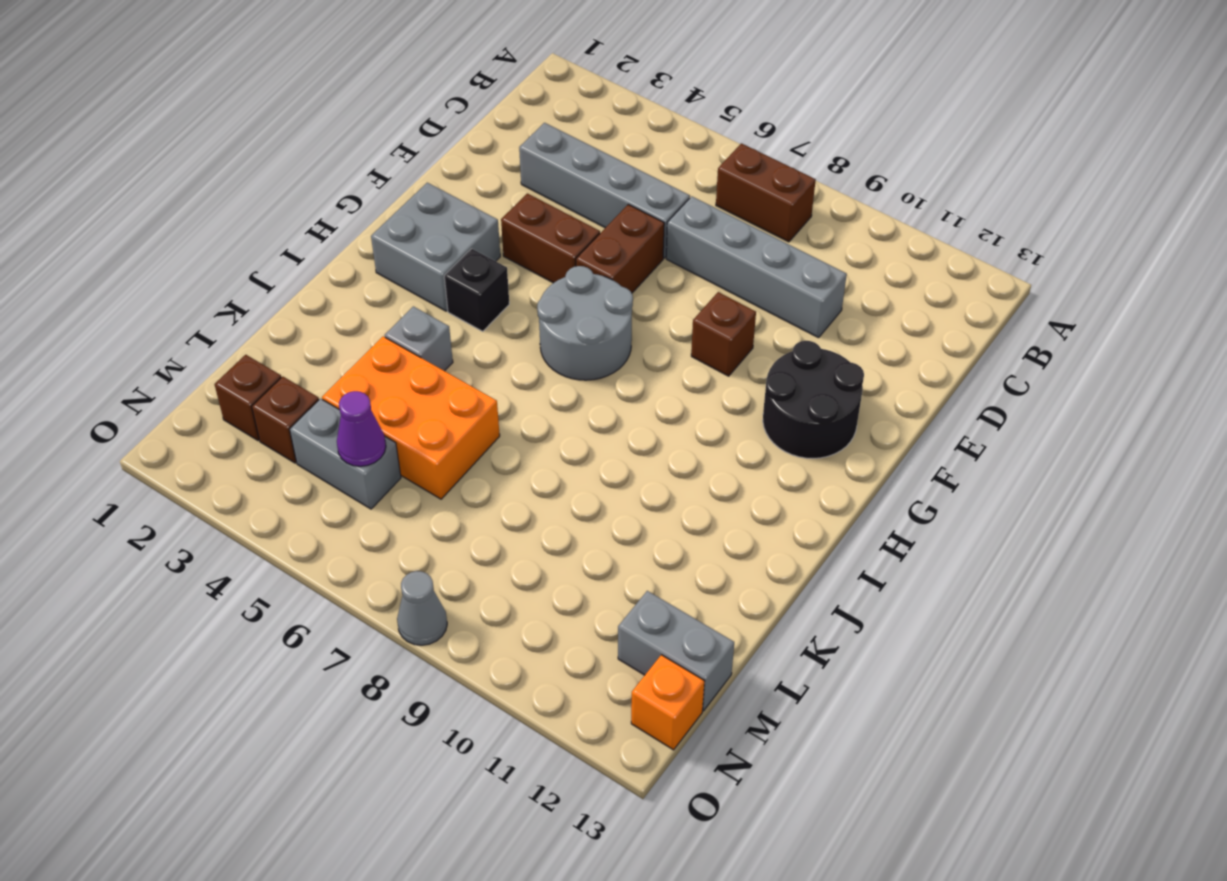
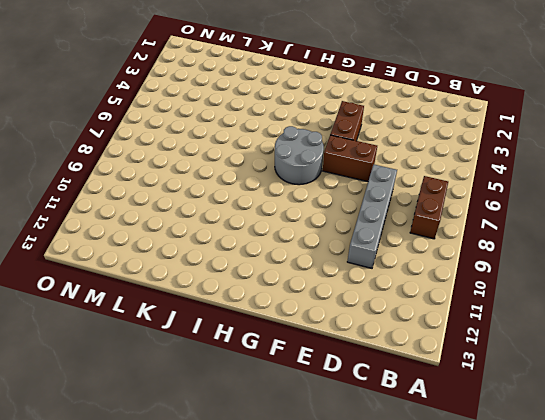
none -> grey brick D3:D6 level 1
none -> brown brick F9 level 1
none -> black round brick F11:G12 level 1

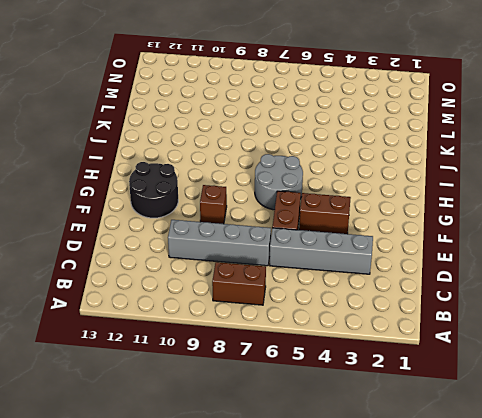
none -> grey brick G2:H3 level 1
none -> black brick H4 level 1
none -> grey brick J4 level 1

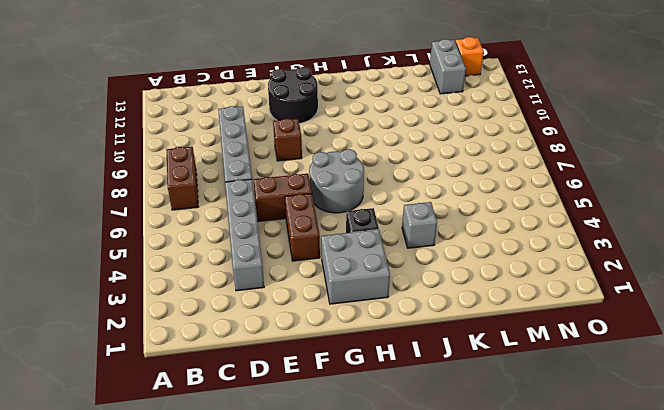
none -> orange brick K4:L6 level 1
none -> brown brick M2 level 1
none -> brown brick M3 level 1

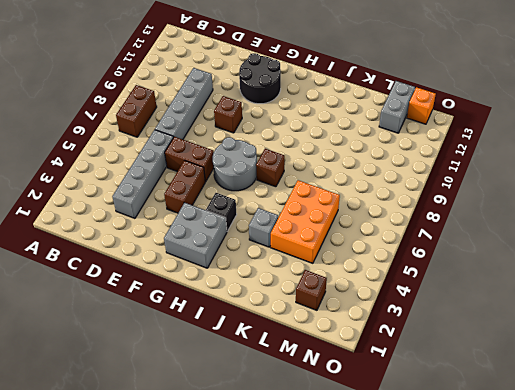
brown brick I7 level 1 -> brown brick M3 level 1
none -> grey brick M4:M5 level 1
none -> grey cone O8 level 1
none -> purple cone M5 level 2

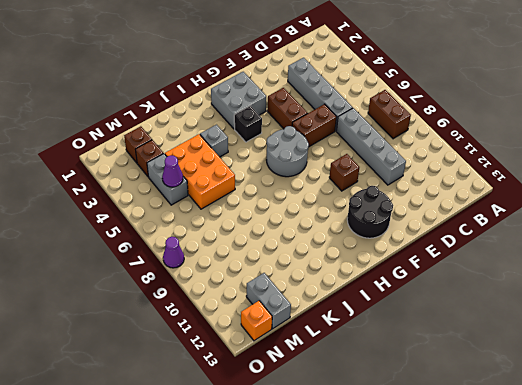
purple cone O8 level 1 -> grey cone O8 level 1

